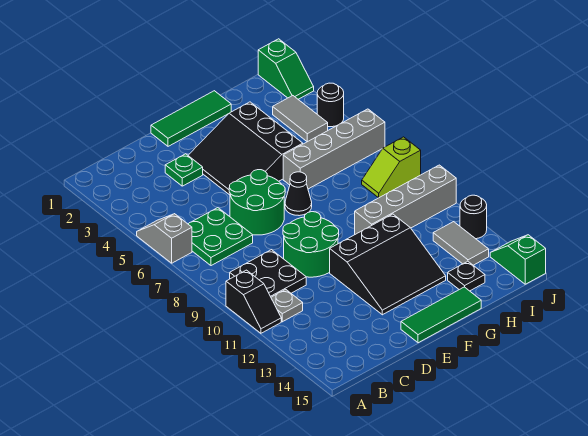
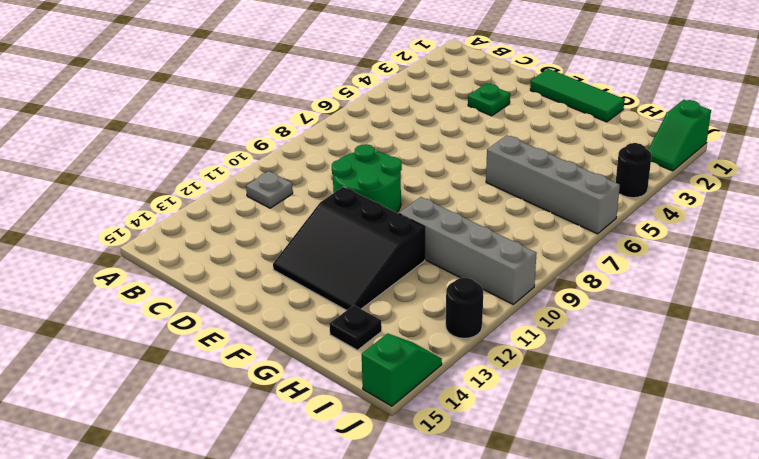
none -> grey slope A5:A6 level 1 top 6
none -> black slope A10:A11 level 1 top 10
none -> green plate B6:C7 level 1

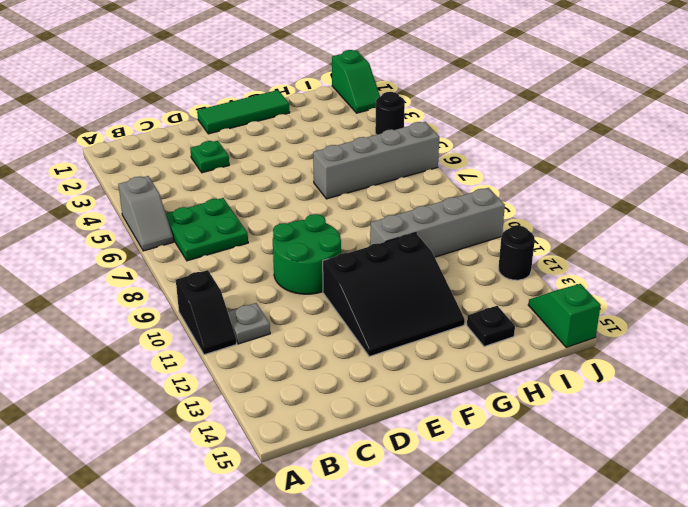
grey slope A5:A6 level 1 top 5 -> grey slope A5:A6 level 1 top 6
none -> black plate B9:C10 level 1
none -> green round brick D6:E7 level 1
none -> black slope E3:G5 level 1 top G

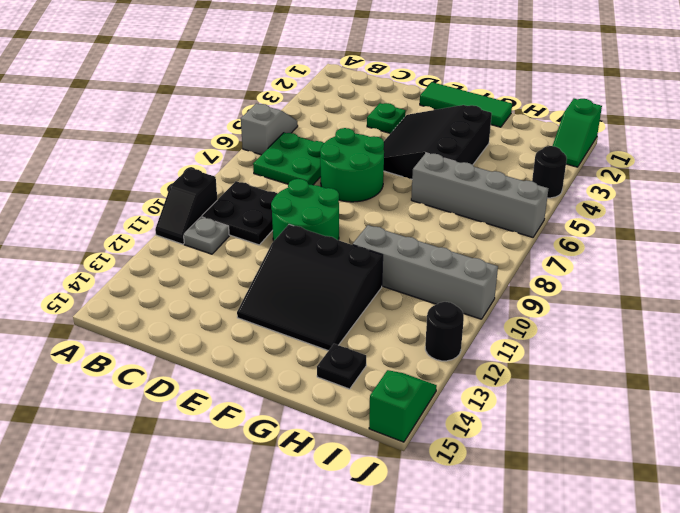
none -> green tile E15:G15 level 1
none -> black cone F7 level 1
none -> grey tile I3:I4 level 1

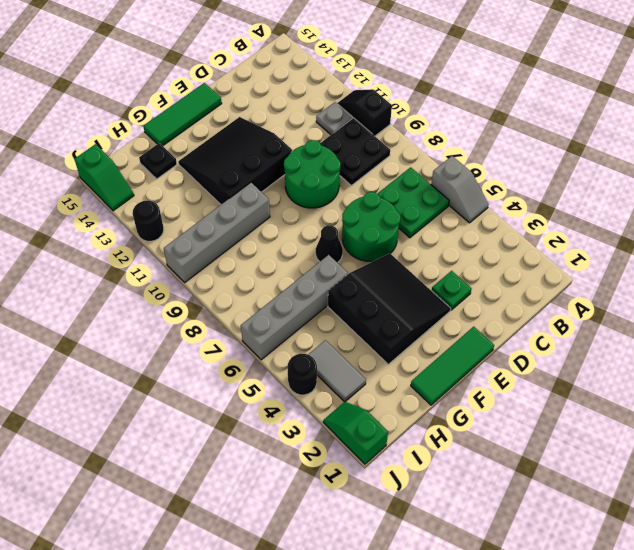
none -> lime slope I8:J8 level 1 top J
none -> grey tile I12:I13 level 1

